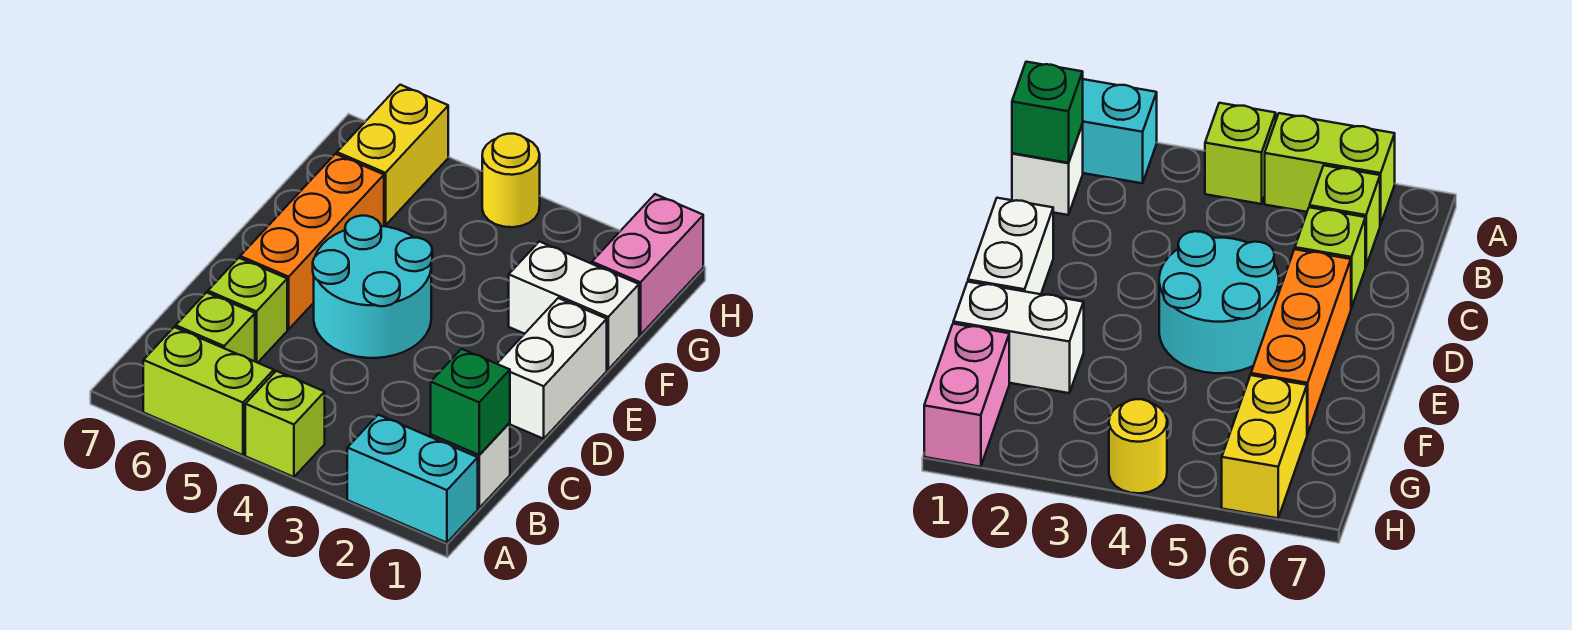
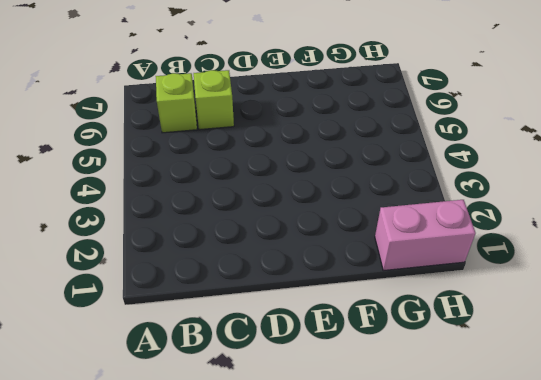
none -> cyan brick A1:A2 level 1
none -> lime brick A4 level 1
none -> lime brick A5:A6 level 1

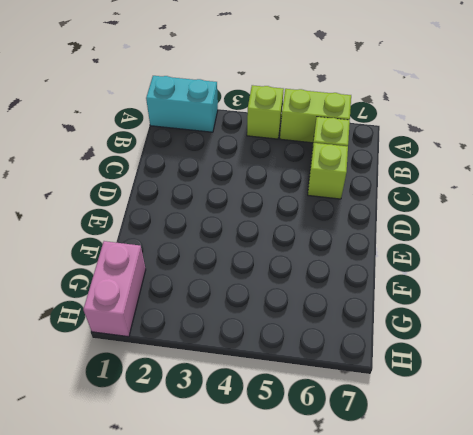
none -> white brick B1 level 1
none -> white brick D1:E1 level 1
none -> cyan round brick D4:E5 level 1

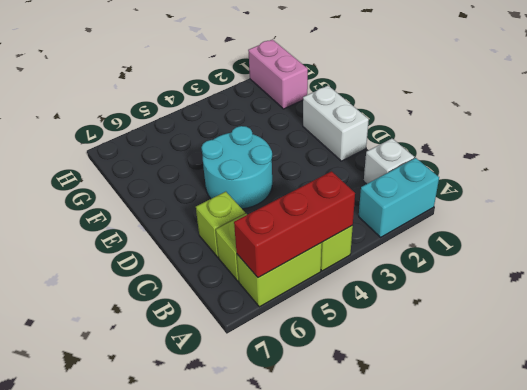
red brick A4:A6 level 2 -> none
none -> orange brick D6:F6 level 1
none -> white brick F1:F2 level 1
none -> yellow brick G6:H6 level 1

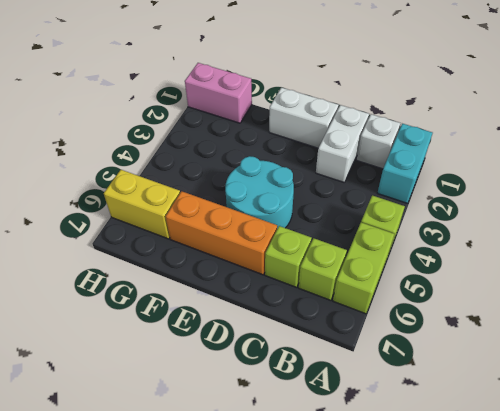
white brick C1:C2 level 1 -> white brick F1:F2 level 1
none -> yellow round brick H4 level 1
none -> green brick B1 level 2

